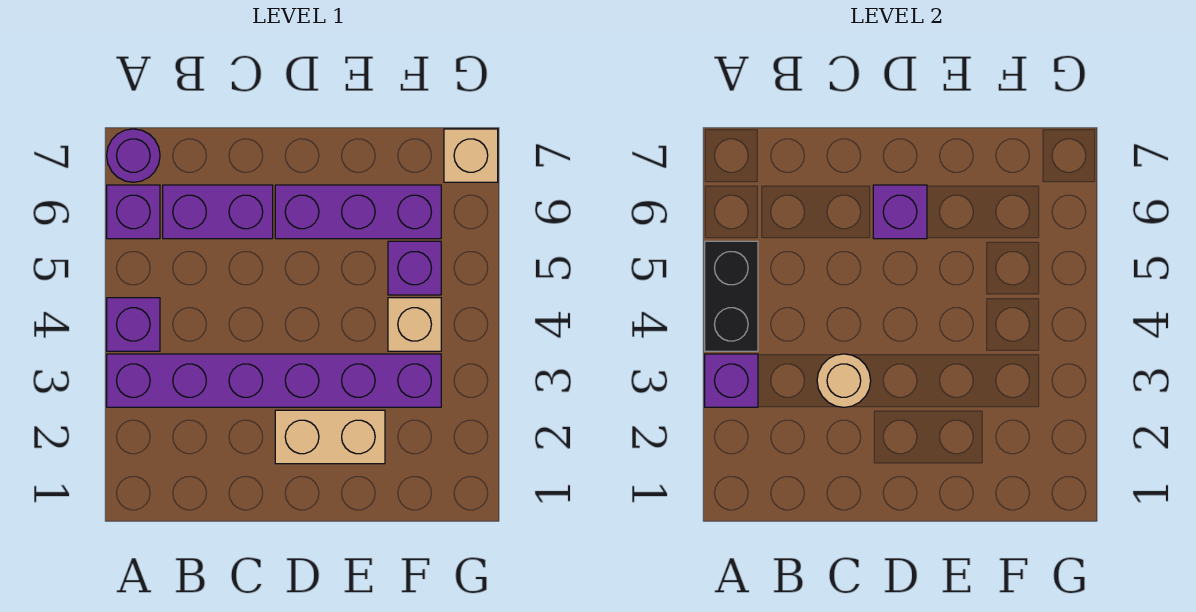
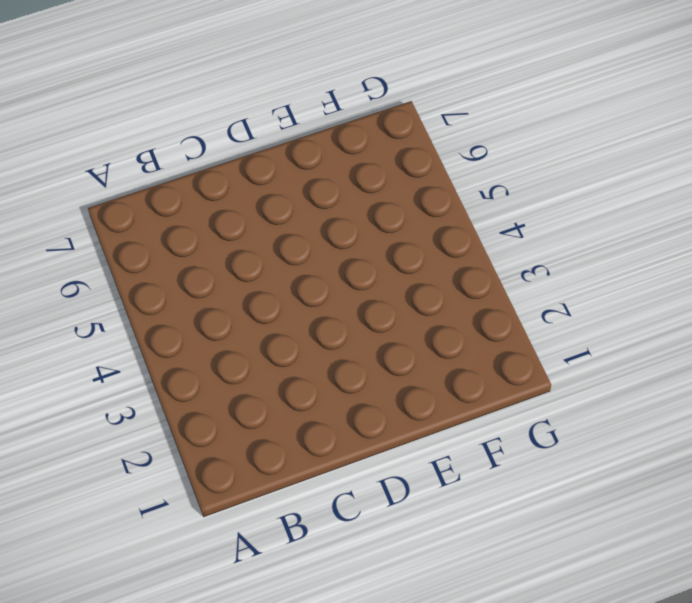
none -> purple brick A3:F3 level 1
none -> purple brick A4 level 1
none -> purple brick A6 level 1

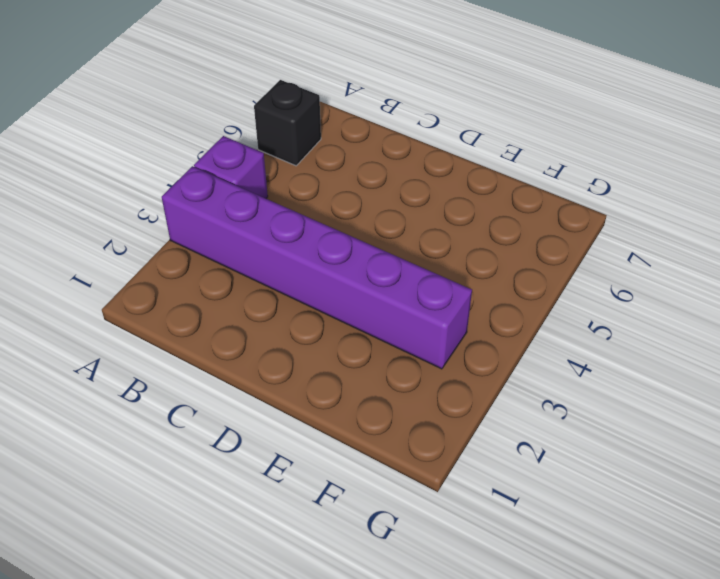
black brick A6 level 1 -> purple brick A6 level 1
none -> purple round brick A7 level 1
none -> purple brick B6:C6 level 1
none -> tan brick D2:E2 level 1

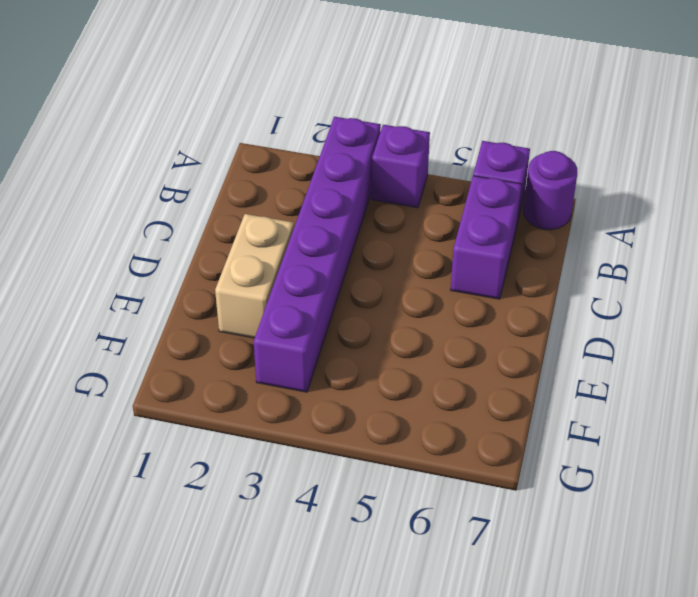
none -> purple brick D6:F6 level 1
none -> tan brick F4 level 1
none -> purple brick F5 level 1

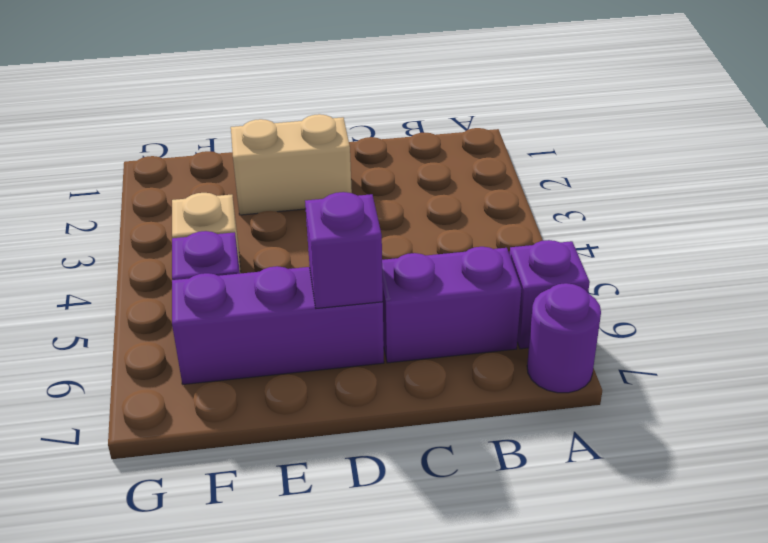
none -> purple brick A3:F3 level 1
none -> purple brick A4 level 1
none -> tan brick G7 level 1

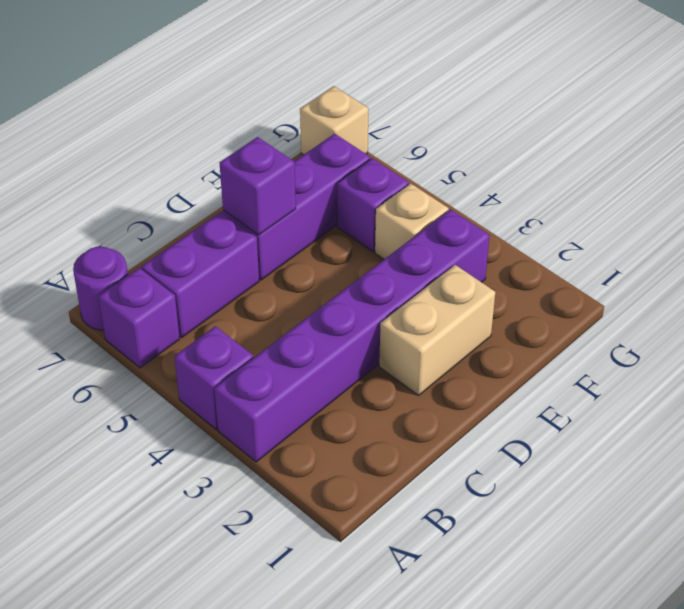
none -> purple brick A3 level 2
none -> black brick A4:A5 level 2
none -> tan round brick C3 level 2

